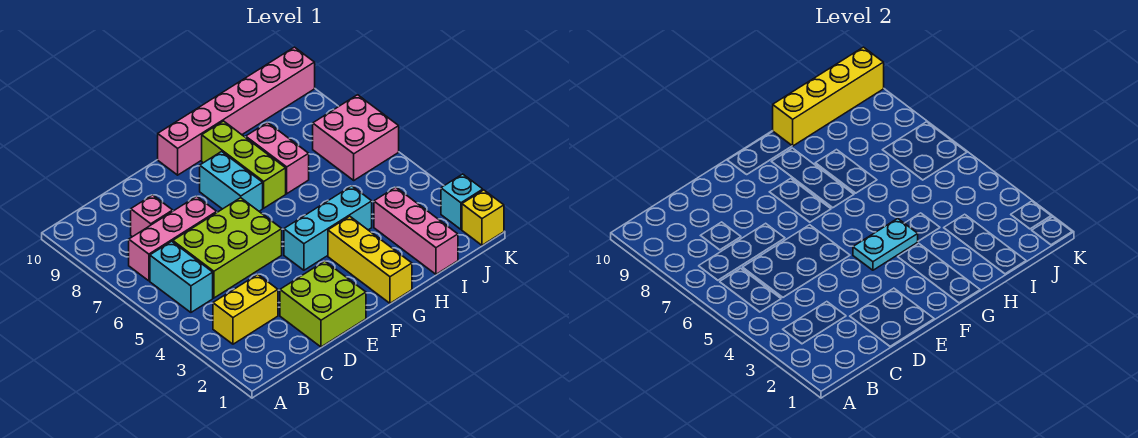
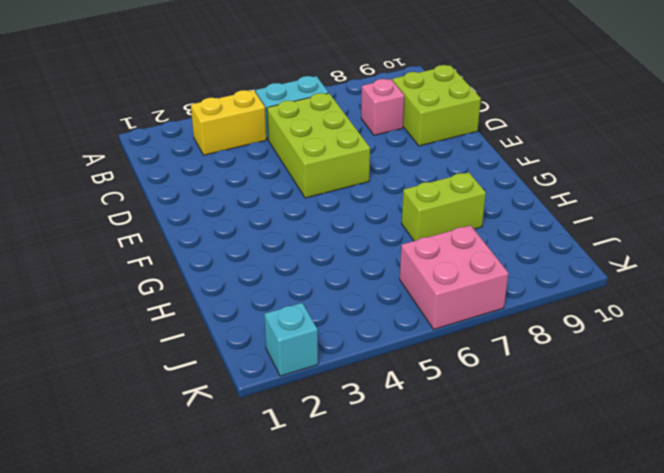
yellow brick B3:B4 level 1 -> yellow brick B3:C3 level 1
lime brick C9:D10 level 1 -> lime brick D1:E2 level 1
lime brick H7:H8 level 1 -> pink brick H7:H8 level 1
none -> pink brick B7:D7 level 1
none -> cyan brick F4:H4 level 1
none -> cyan brick F7:F8 level 1

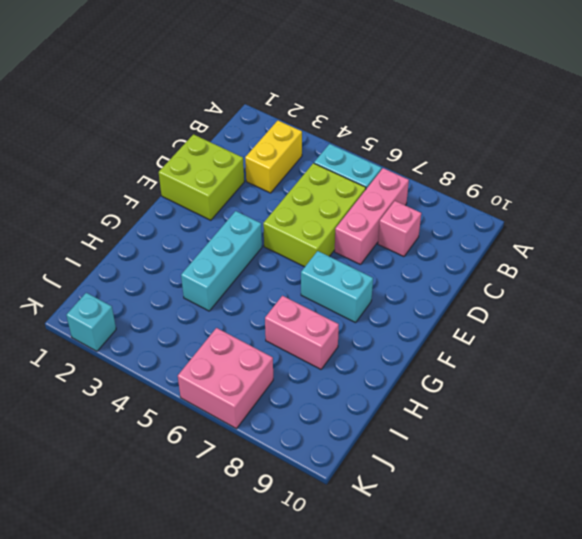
none -> pink brick F10:K10 level 1
none -> yellow brick G1:G3 level 1
none -> lime brick G7:G9 level 1

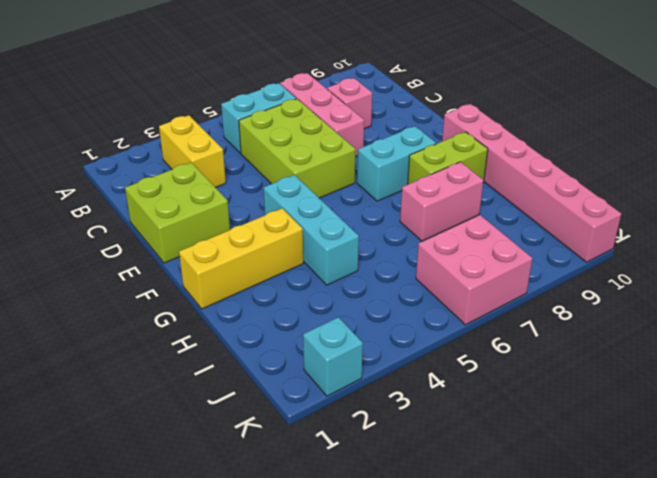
lime brick G8:G9 level 1 -> lime brick G7:G9 level 1
none -> pink brick I1:I3 level 1
none -> yellow brick K1 level 1
none -> cyan plate F4:G4 level 2

